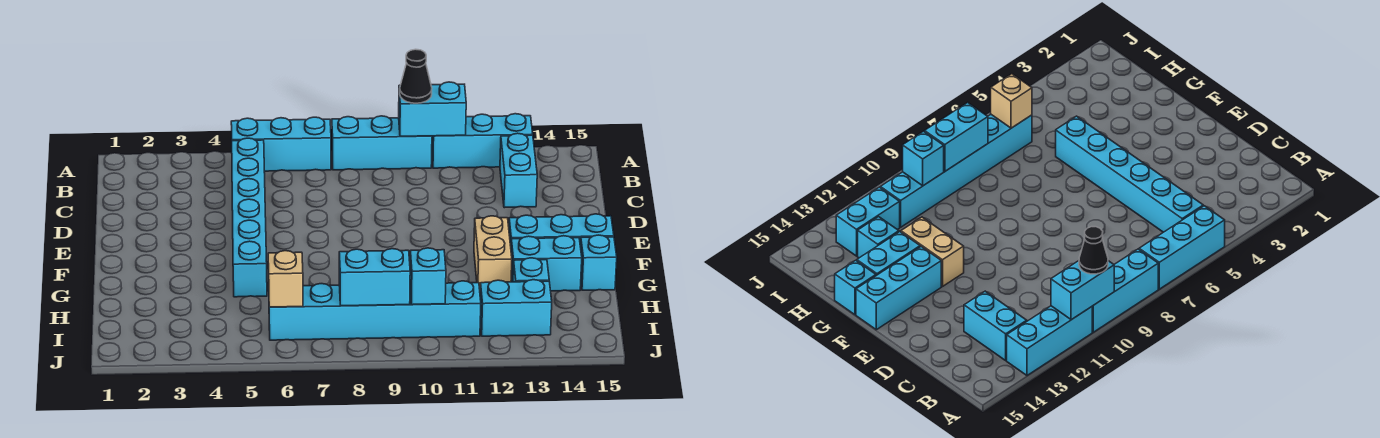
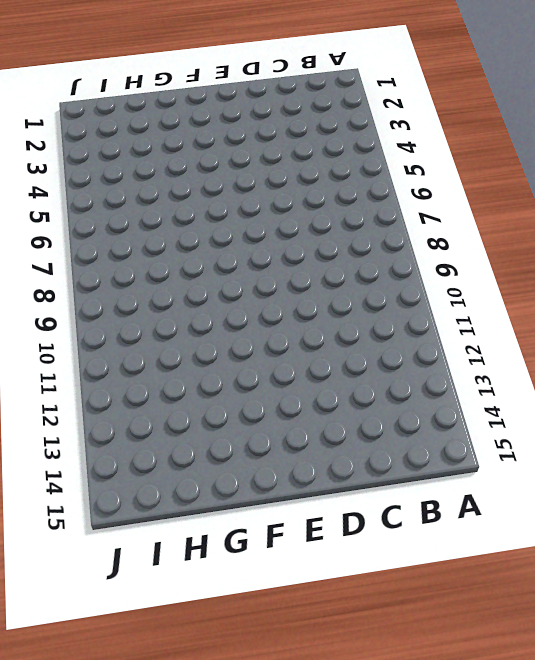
none -> cyan brick A5:A7 level 1
none -> cyan brick A8:A10 level 1
none -> cyan brick A11:A13 level 1

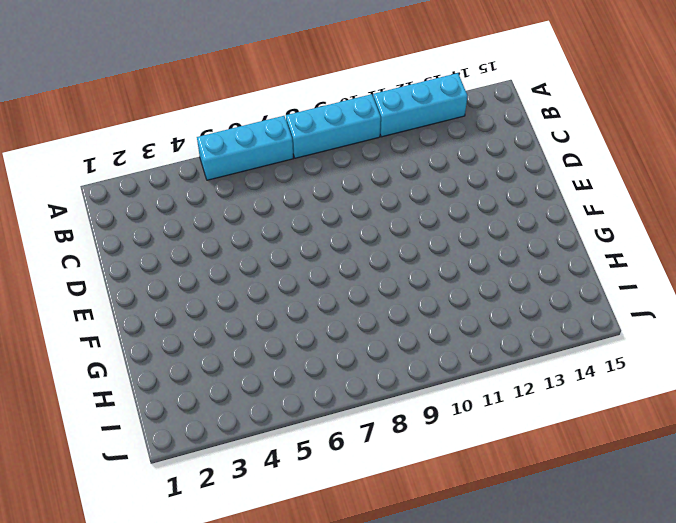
none -> cyan brick B5:G5 level 1
none -> cyan brick B13:C13 level 1
none -> tan brick F12:G12 level 1

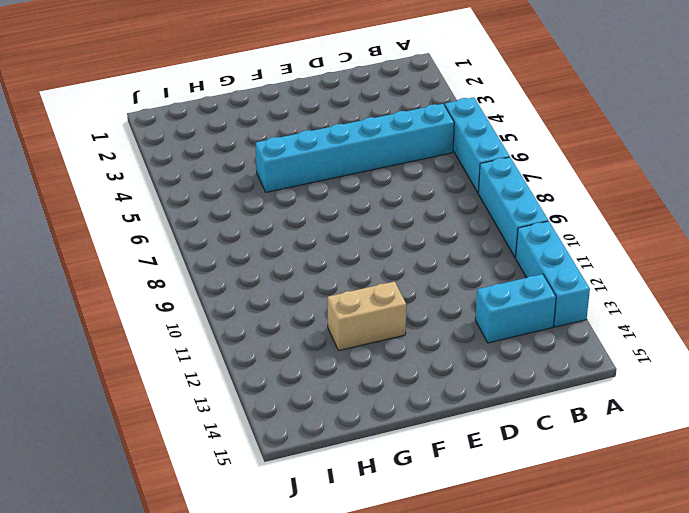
none -> cyan brick F13:F15 level 1
none -> cyan brick G13:G14 level 1
none -> cyan brick G15 level 1

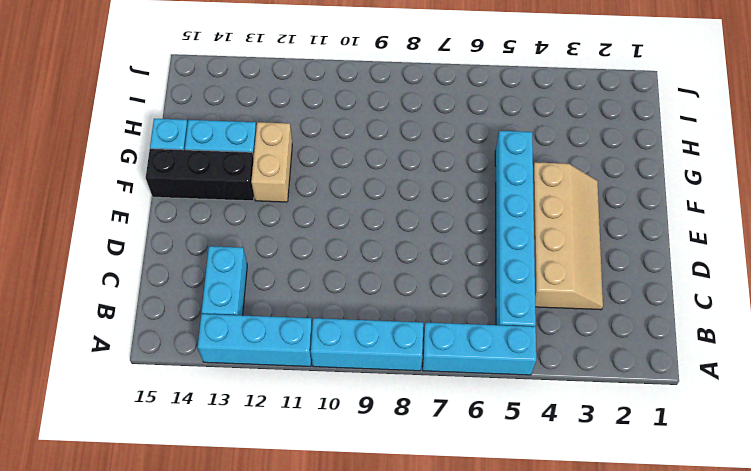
tan slope C3:F4 level 1 top 4 -> none
black brick F13:F15 level 1 -> cyan brick F13:F15 level 1
none -> cyan brick H13 level 1
none -> cyan brick I6:I11 level 1
none -> cyan brick I12:I13 level 1

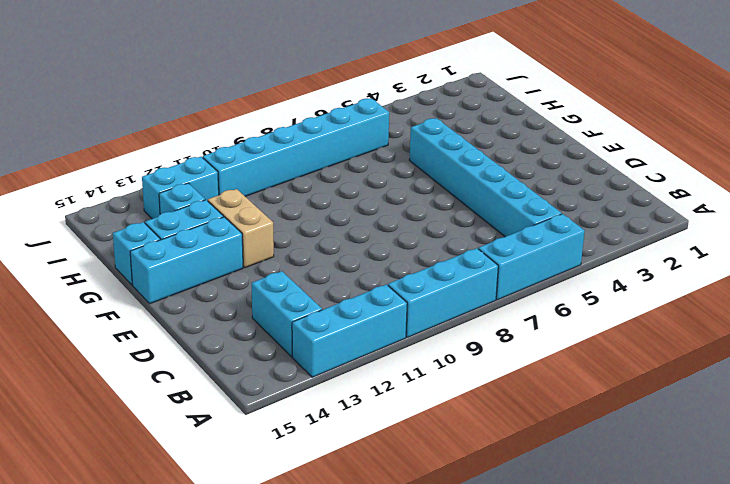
none -> cyan brick A10:A11 level 2
none -> tan brick I6 level 2
none -> cyan brick I8:I9 level 2

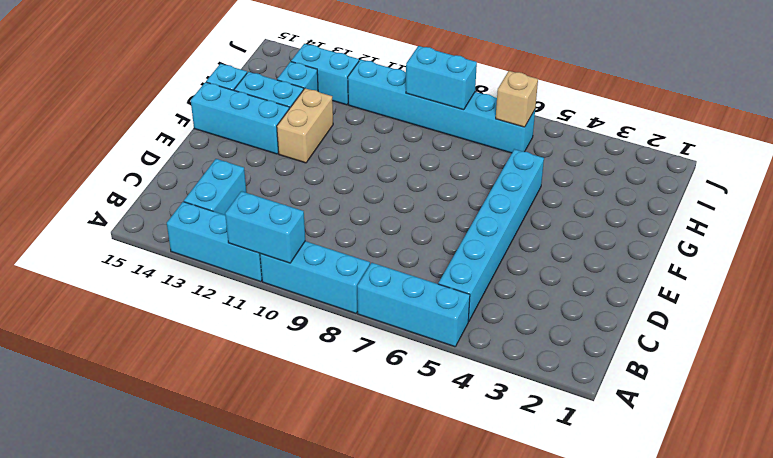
none -> cyan brick I10 level 2
none -> black cone A10 level 3

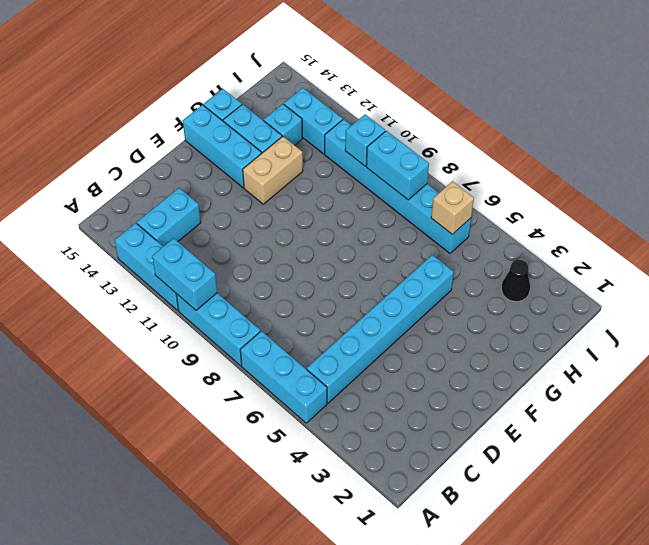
black cone I3 level 1 -> black cone A10 level 3

